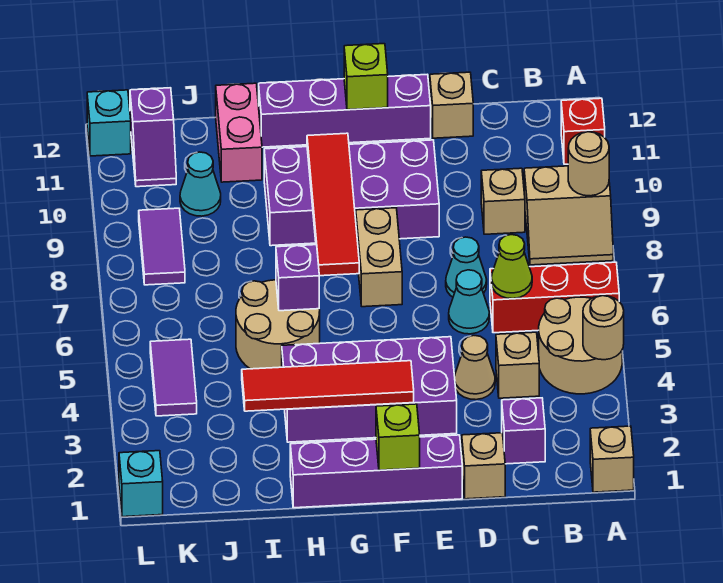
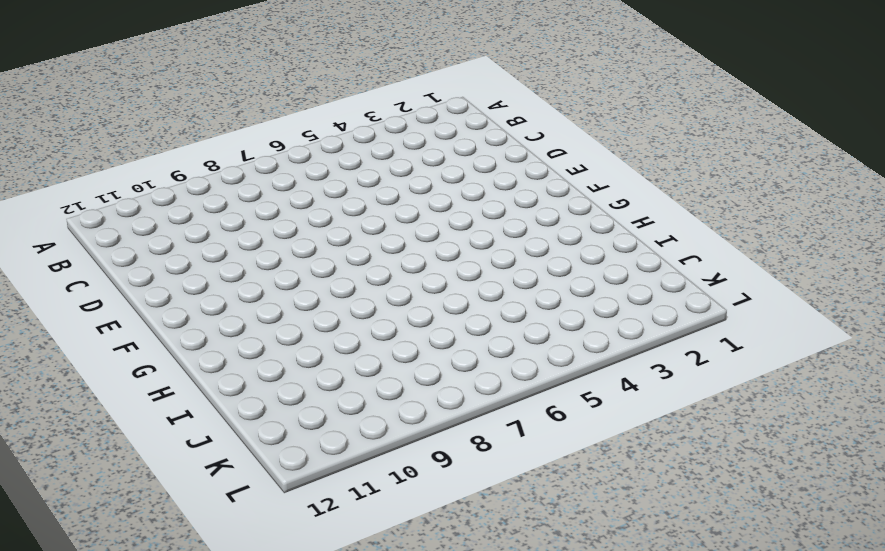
none -> tan brick A1 level 1
none -> tan round brick A4:B5 level 1
none -> red brick A6:C6 level 1
none -> tan slope A8:B9 level 1 top 9

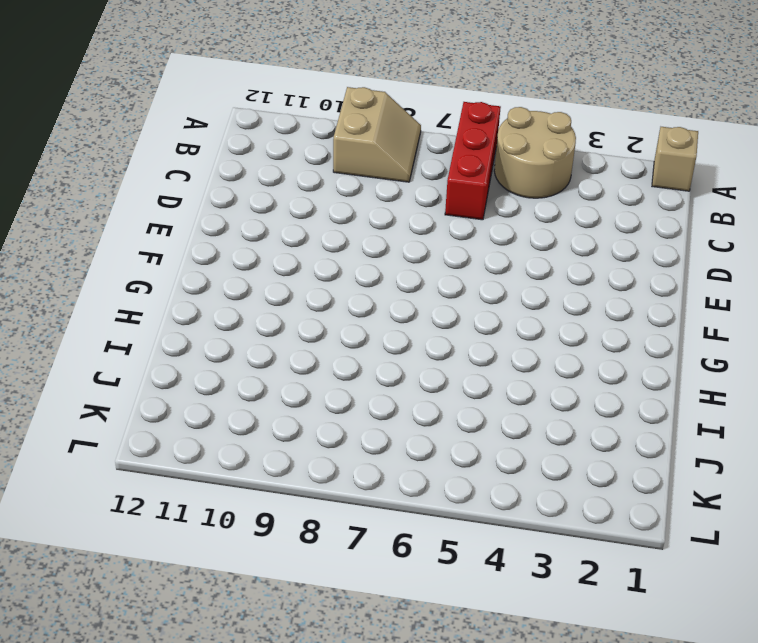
none -> red brick A11 level 1
none -> purple brick C2 level 1
none -> tan brick C4 level 1
none -> tan brick C9 level 1

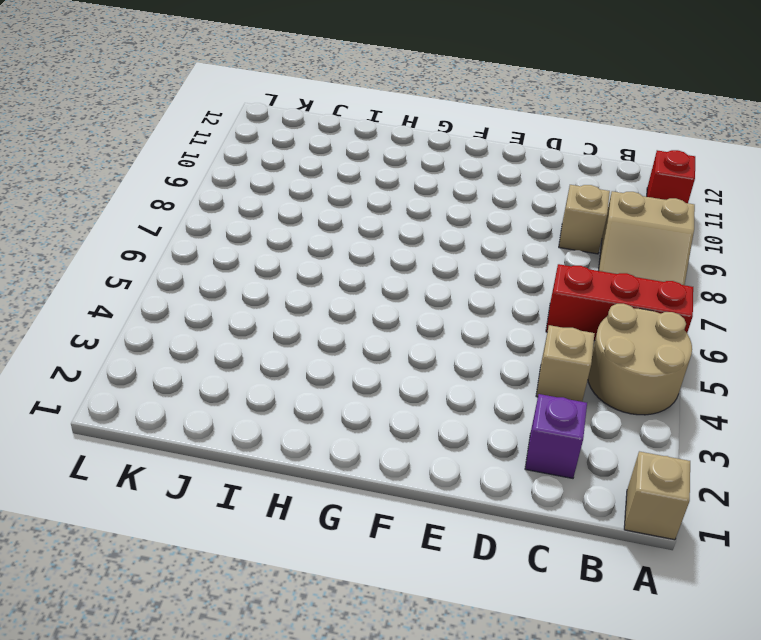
none -> tan brick D1 level 1
none -> tan cone D4 level 1
none -> cyan cone D6 level 1
none -> cyan cone D7 level 1

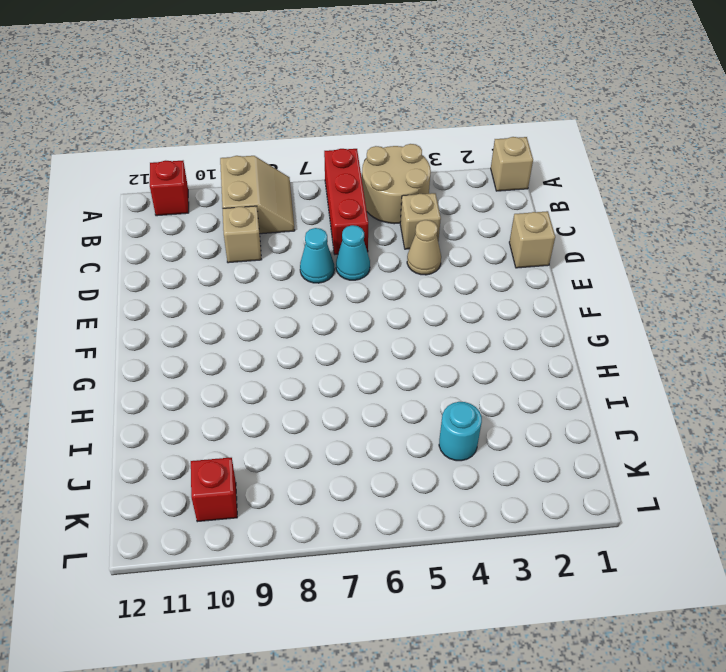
cyan round brick J4 level 1 -> none
red brick K10 level 1 -> none
none -> purple brick C2 level 1
none -> tan brick D12 level 1
none -> purple brick E1:H1 level 1
none -> purple brick E3:H4 level 1

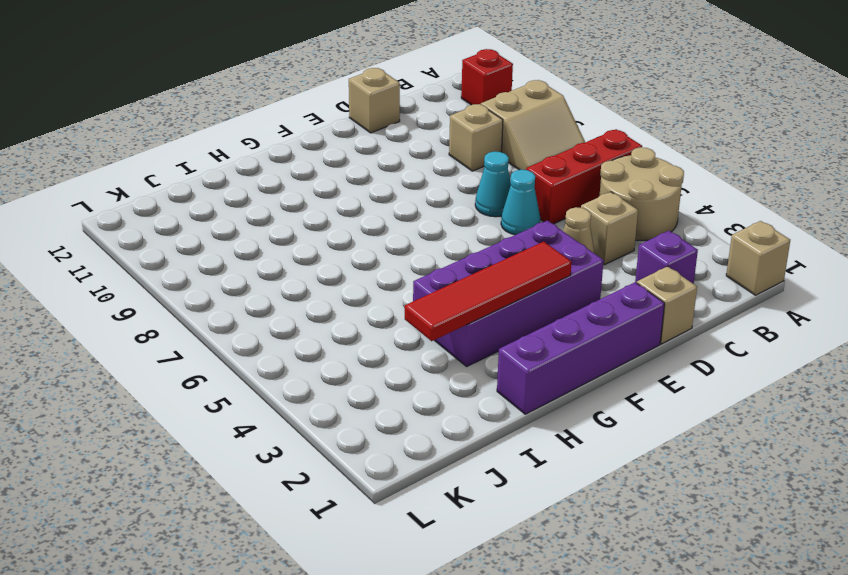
none -> purple brick E9:H10 level 1
none -> purple brick E12:H12 level 1
none -> tan brick F7:F8 level 1
none -> tan round brick H5:I6 level 1

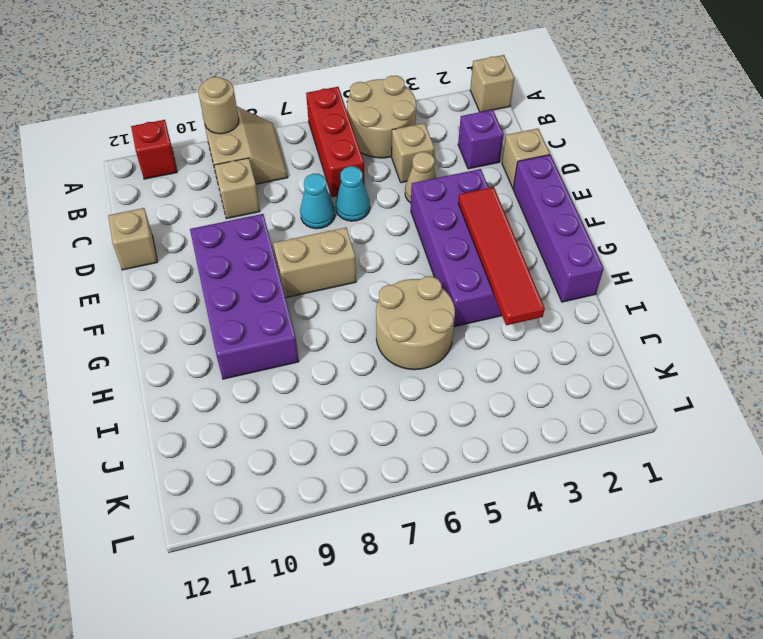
none -> purple brick E12:H12 level 1
none -> pink brick I11:I12 level 1
none -> cyan cone J10 level 1
none -> purple tile K4:K5 level 1

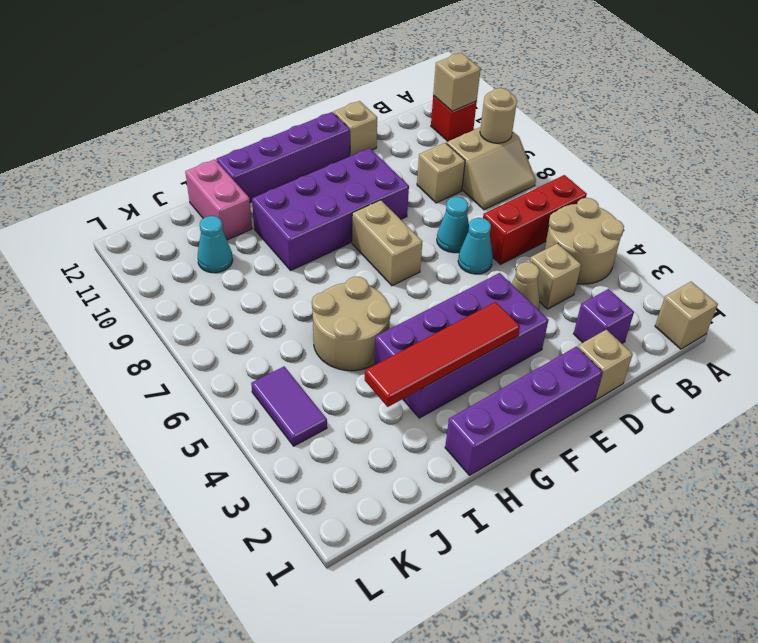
tan brick A11 level 2 -> none
none -> purple tile K8:K9 level 1
none -> purple slope K11:K12 level 1 top 12
none -> cyan brick L1 level 1
none -> cyan brick L12 level 1

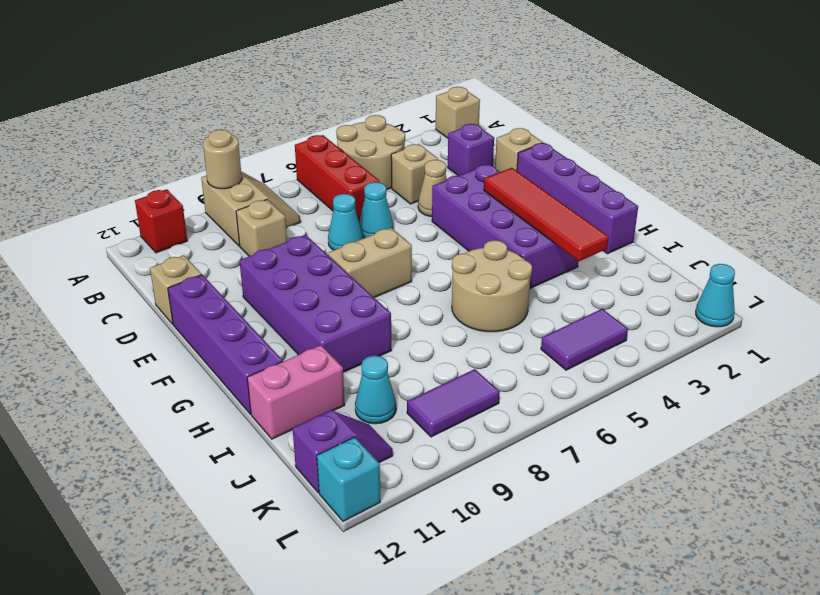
cyan cone L1 level 1 -> cyan brick L1 level 1
none -> tan round brick A4 level 2
none -> lime cone C6 level 2
none -> lime brick F1 level 2
none -> lime brick F12 level 2

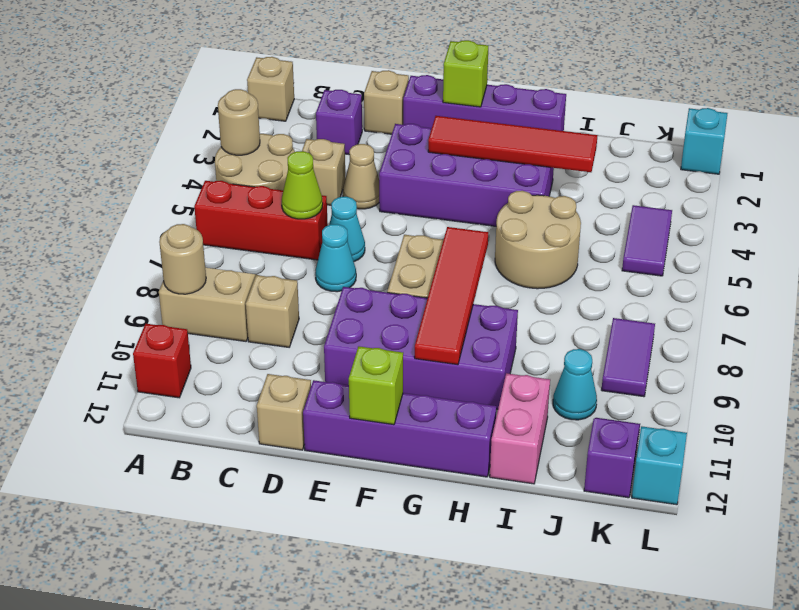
none -> purple brick H6 level 2

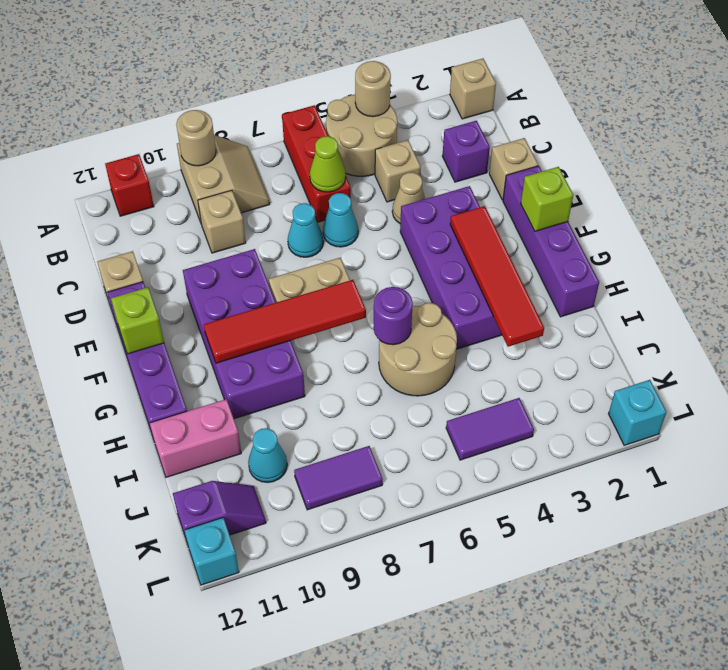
purple round brick H6 level 2 -> purple brick H6 level 2

